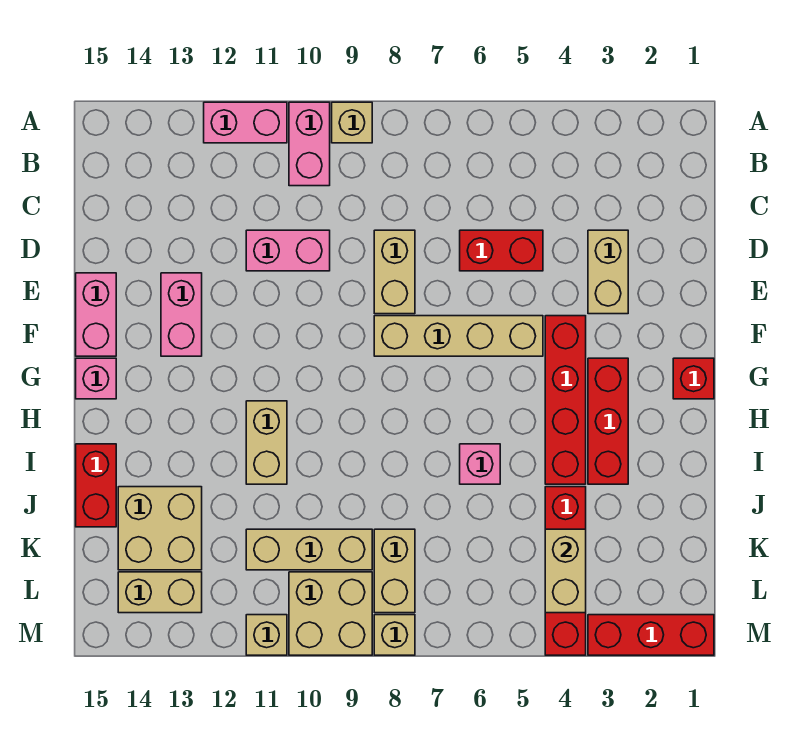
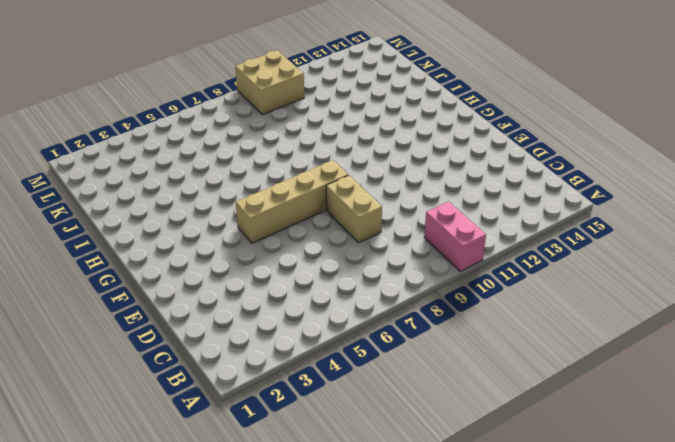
none -> tan brick A9 level 1
none -> pink brick A11:A12 level 1
none -> tan brick D3:E3 level 1

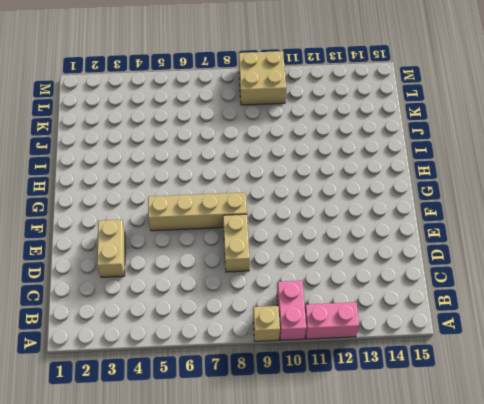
none -> red brick D5:D6 level 1
none -> pink brick D10:D11 level 1
none -> pink brick E13:F13 level 1

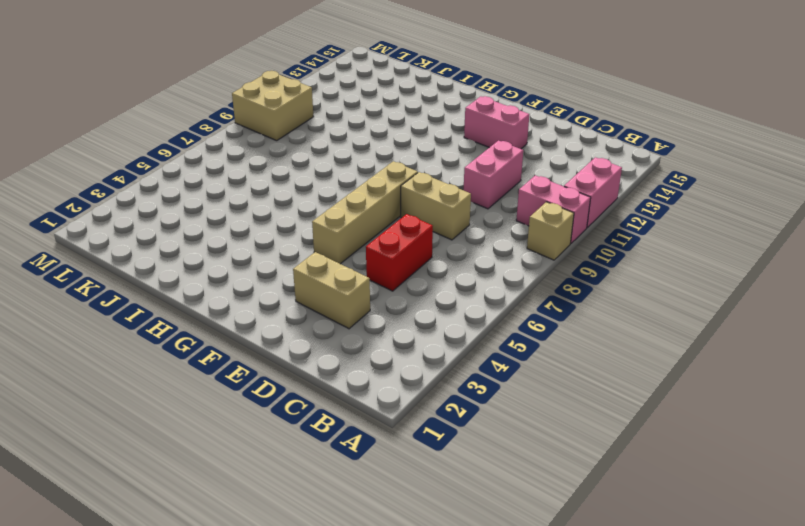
none -> pink brick E15:F15 level 1
none -> red brick F4:I4 level 1
none -> red brick G1 level 1

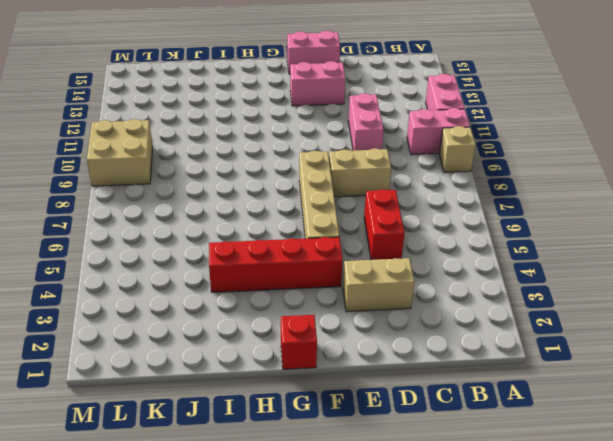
none -> red brick G3:I3 level 1
none -> pink brick G15 level 1
none -> tan brick H11:I11 level 1

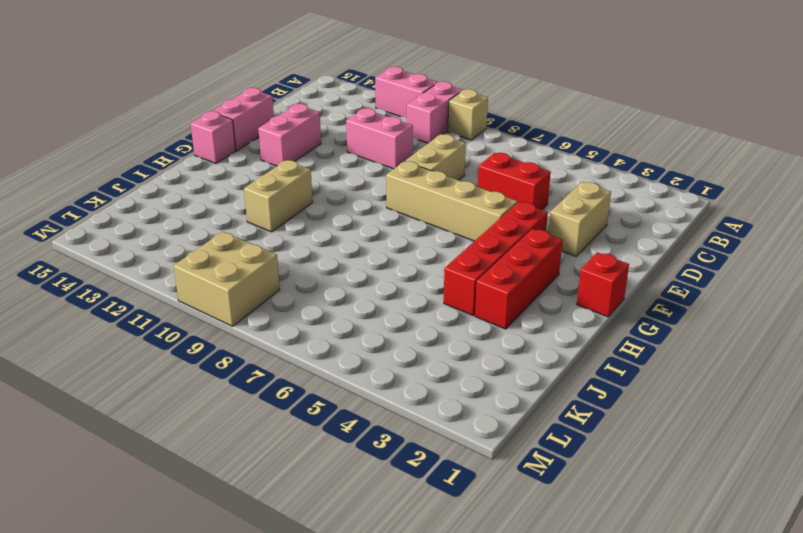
none -> pink brick I6 level 1
none -> red brick I15:J15 level 1
none -> red brick J4:M4 level 1

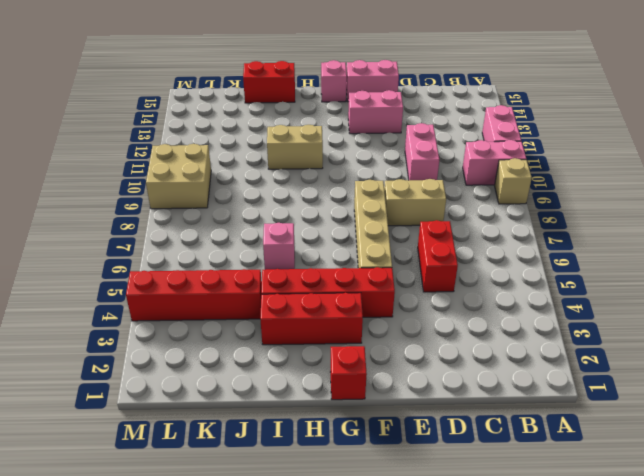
none -> tan brick D3:E3 level 1
none -> tan brick J13:K14 level 1
none -> tan brick K8:L8 level 1

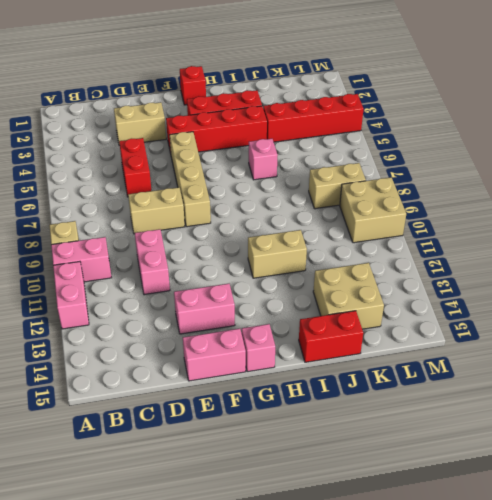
none -> tan brick K9:K11 level 1
none -> tan brick L13:L14 level 1
none -> red brick M1:M3 level 1

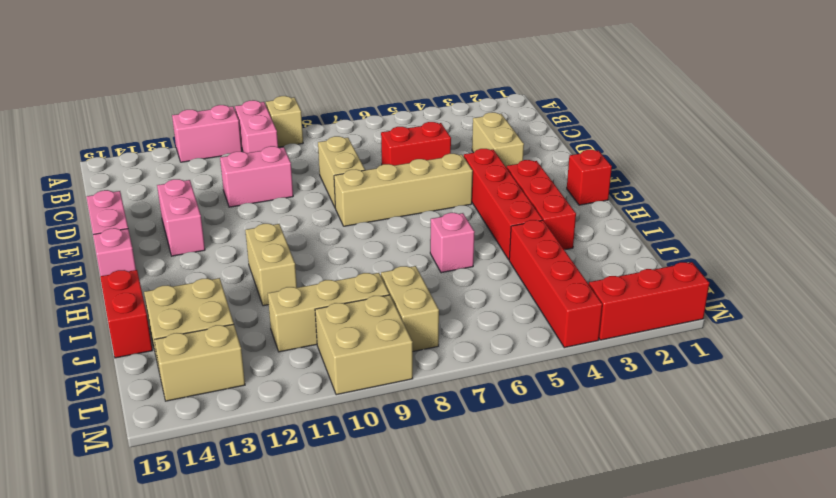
none -> tan brick M8 level 1
none -> tan brick M11 level 1
none -> tan brick K4:L4 level 2

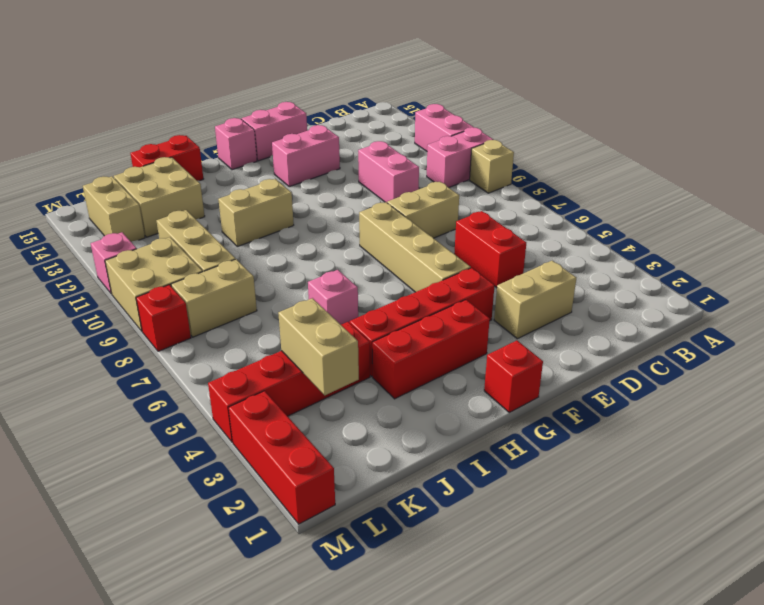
tan brick K3:K4 level 2 -> tan brick K4:L4 level 2
red brick M8 level 1 -> tan brick M8 level 1
pink brick M11 level 1 -> tan brick M11 level 1

